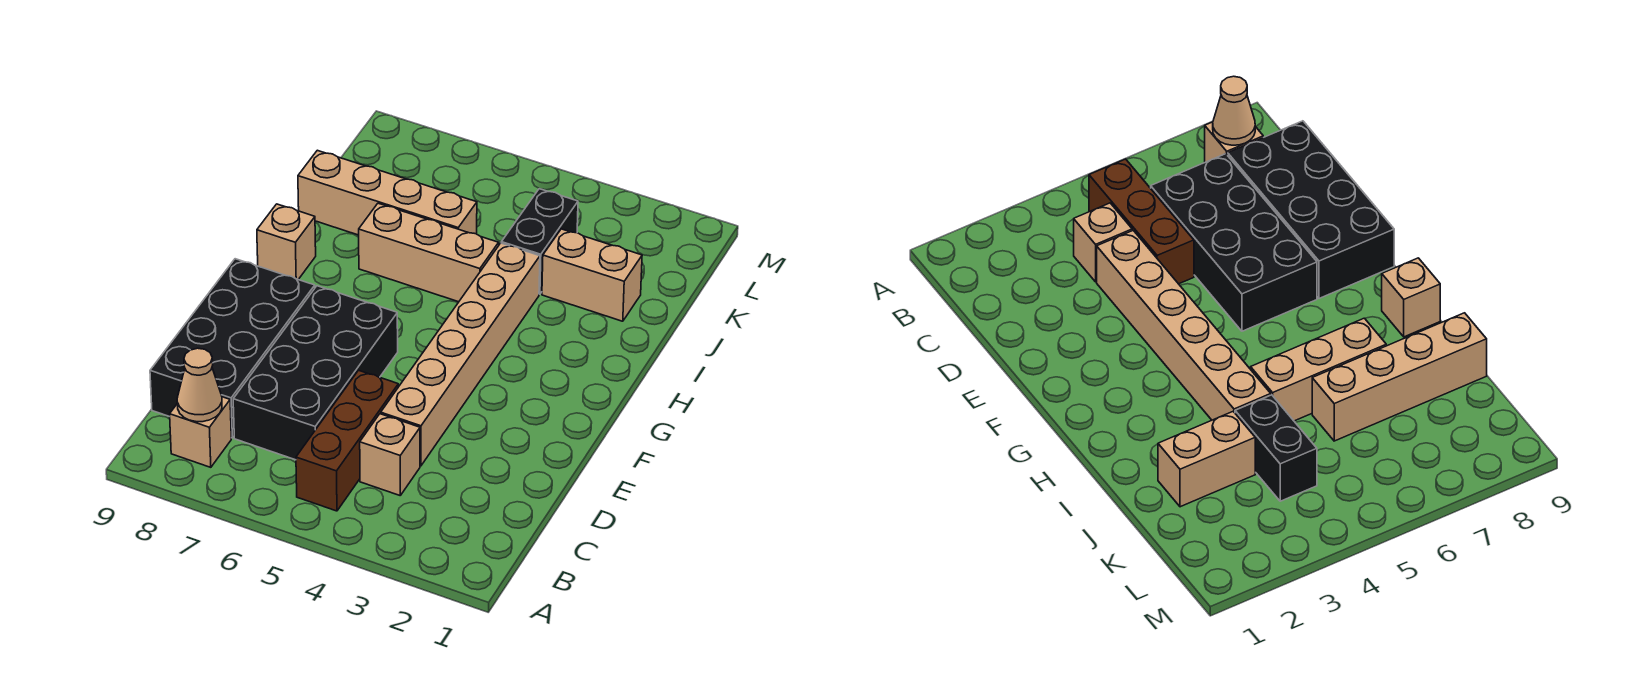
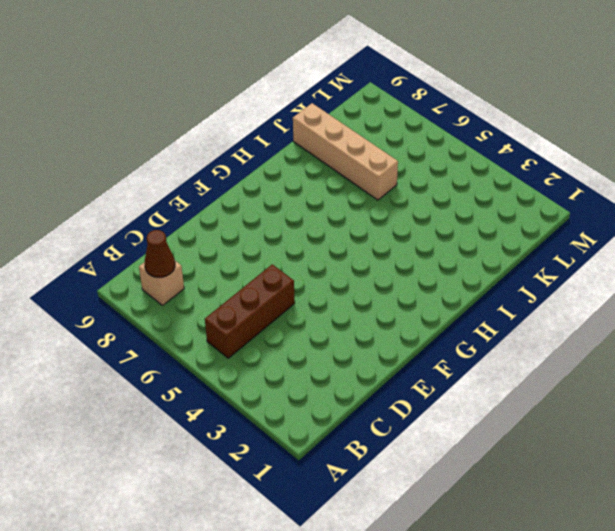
brown cone B8 level 2 -> tan cone B8 level 2
none -> tan brick C4 level 1
none -> black brick C6:F7 level 1
none -> black brick C8:F9 level 1

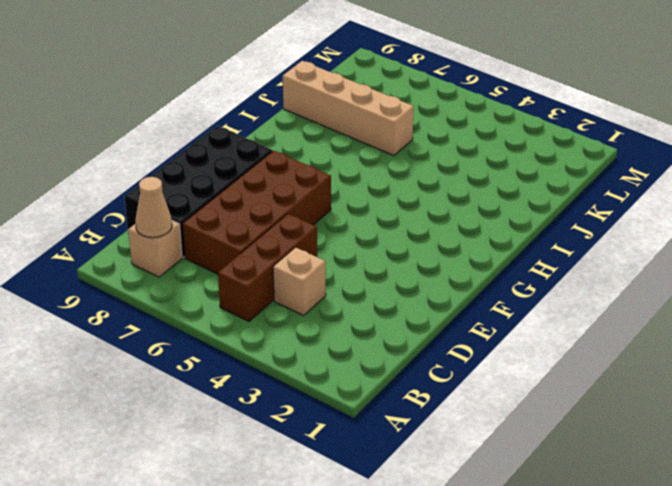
brown brick C6:F7 level 1 -> black brick C6:F7 level 1
none -> tan brick D4:I4 level 1
none -> tan brick H9 level 1
none -> tan brick I5:I7 level 1

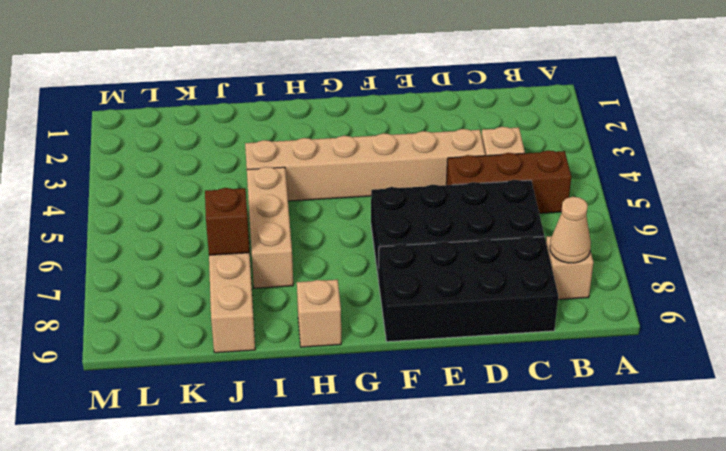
brown brick J7 level 2 -> none
none -> tan brick J2:J3 level 1
none -> black brick J4:K4 level 1

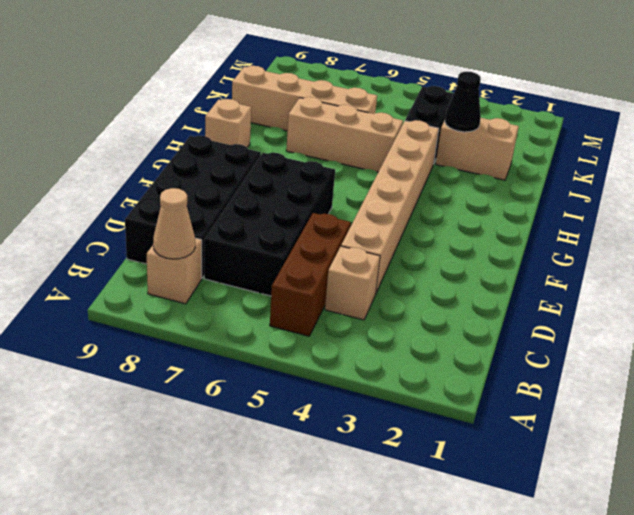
black cone J3 level 2 -> none

